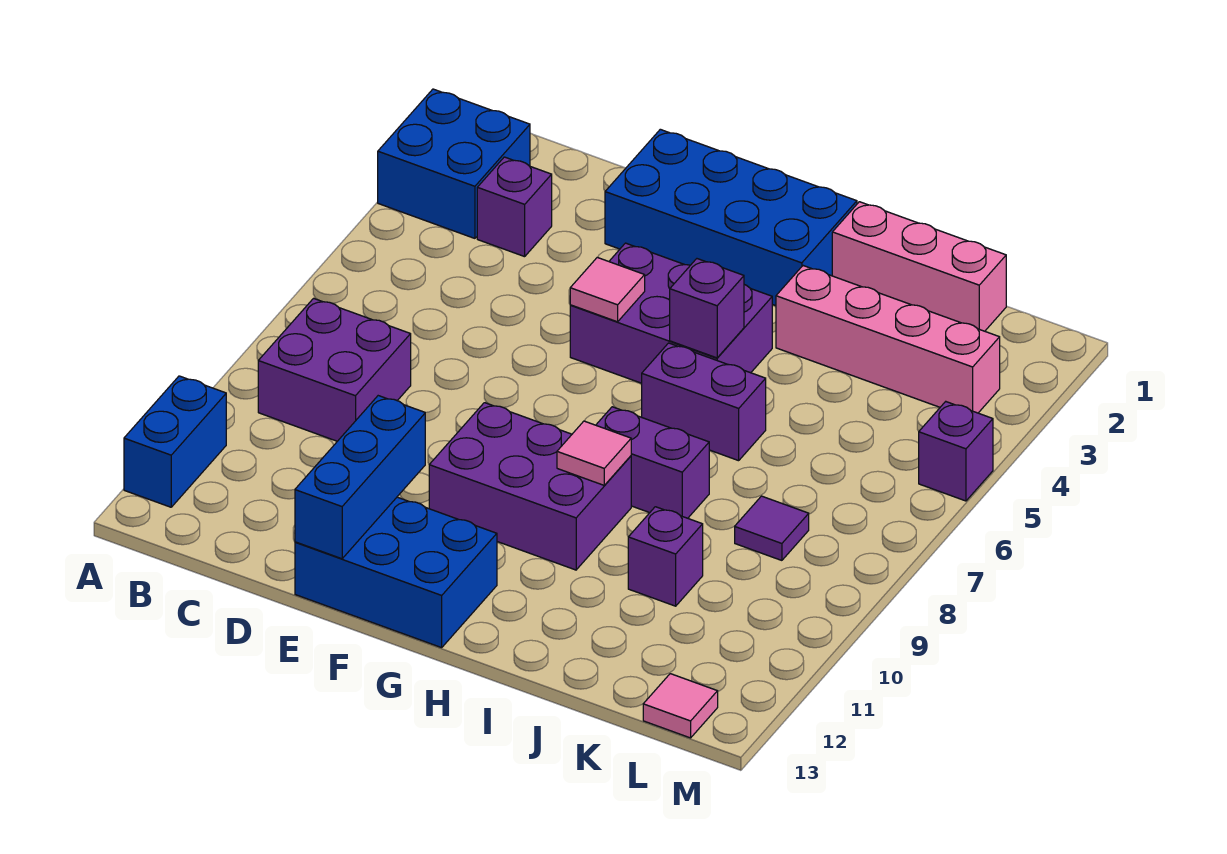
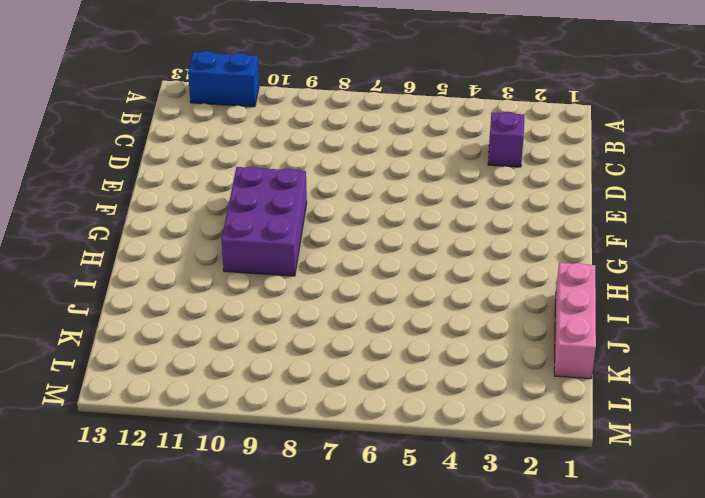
none -> blue brick A2:B3 level 1
none -> purple brick B8:C9 level 1
none -> blue brick E1:H2 level 1

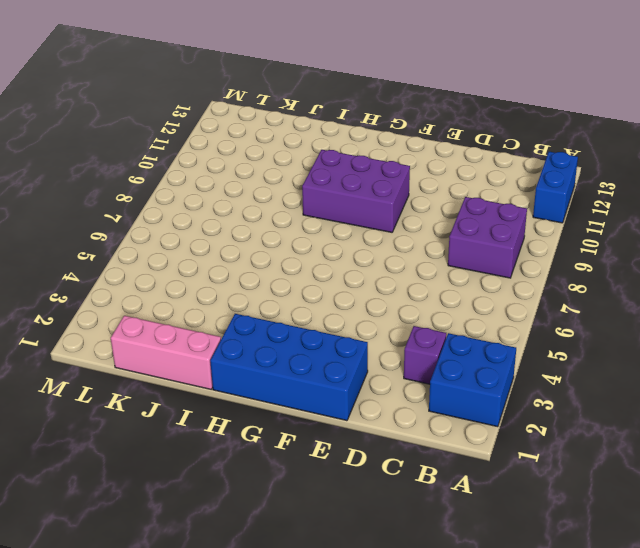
none -> blue brick E12:G13 level 1
none -> purple brick F4:H5 level 1
none -> purple brick H6:I6 level 1

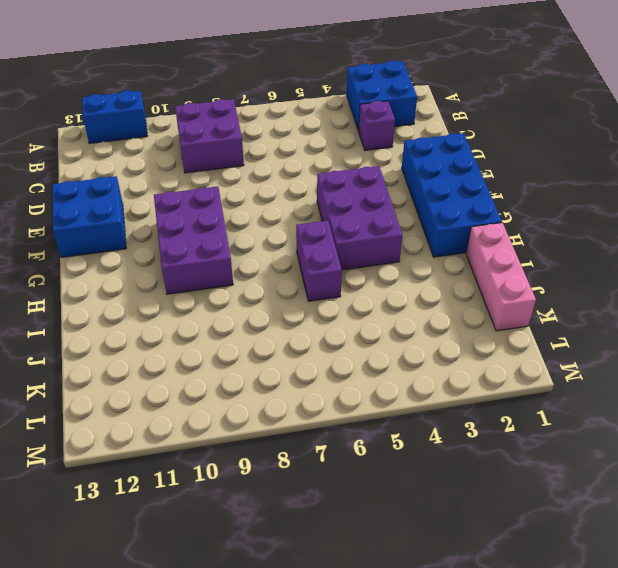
blue brick E12:F13 level 1 -> blue brick E12:G13 level 1
none -> purple brick H8:I8 level 1
none -> pink brick I3:L3 level 1
none -> purple brick J10 level 1

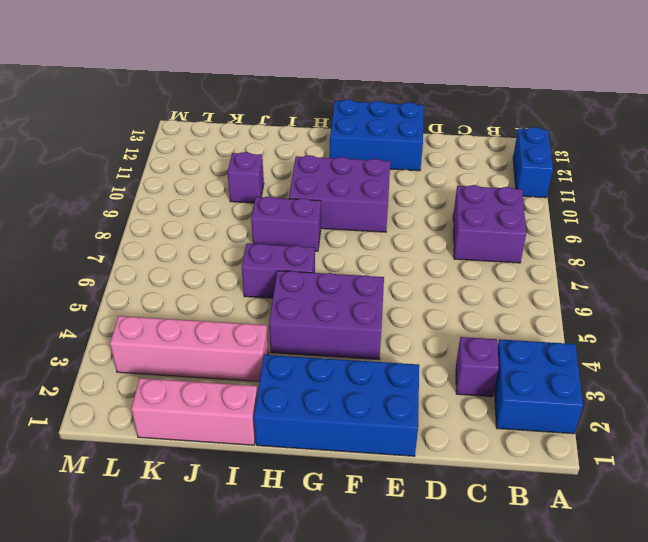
none -> purple tile K8 level 1
none -> pink tile L13 level 1
none -> purple brick M5 level 1

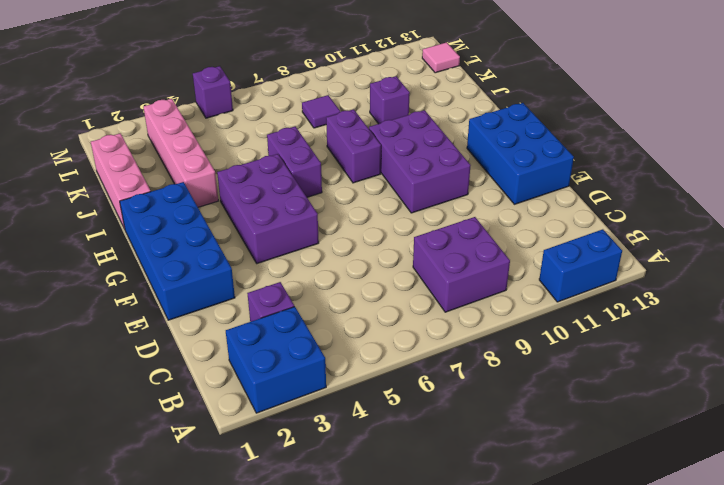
none -> blue brick E11:E13 level 2
none -> pink tile F5 level 2
none -> purple brick H5 level 2

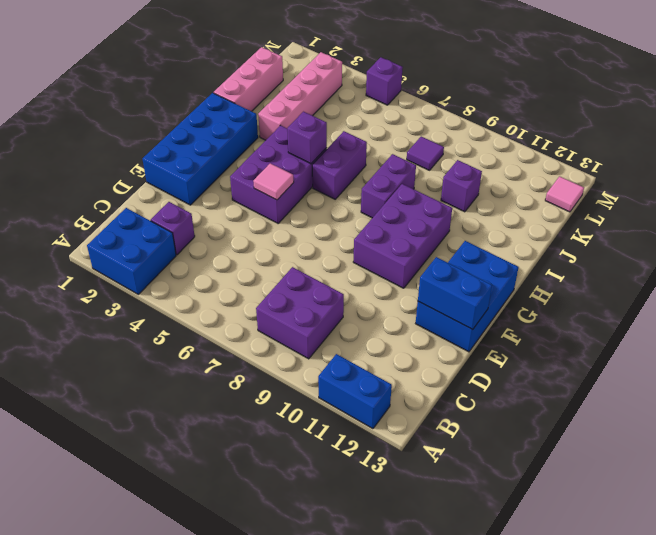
blue brick E12:E13 level 2 -> blue brick E11:E13 level 2
none -> pink tile H9 level 2

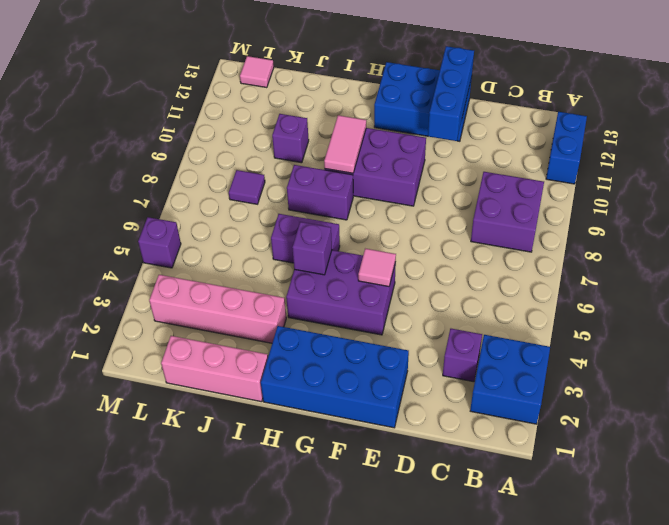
pink tile H9:H10 level 2 -> pink tile H9 level 2

